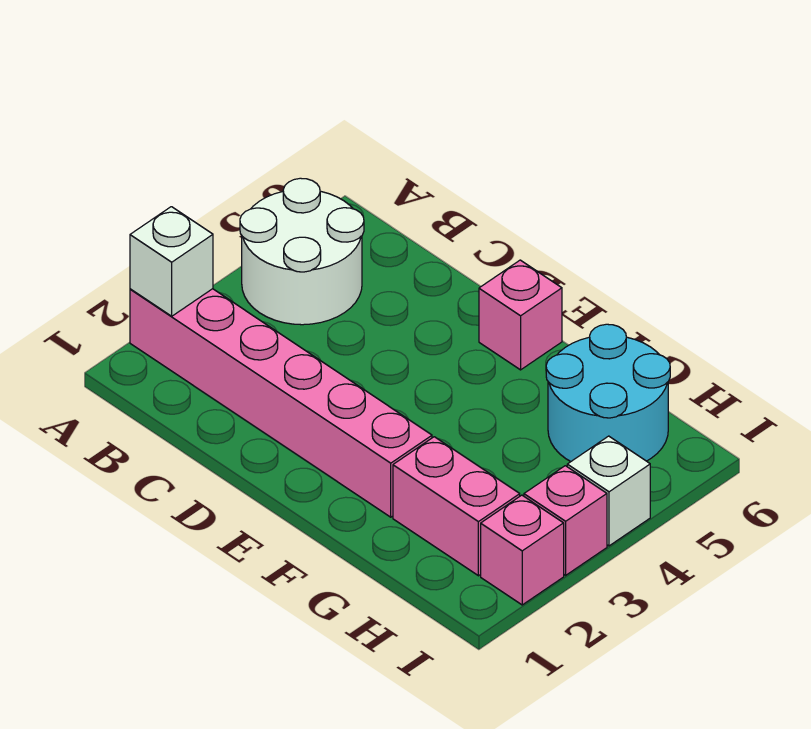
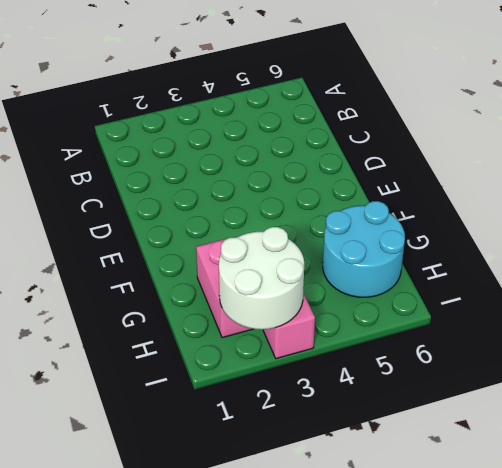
white round brick H2:I3 level 2 -> white round brick A4:B5 level 1
none -> pink brick A2:F2 level 1
none -> pink brick E6 level 1

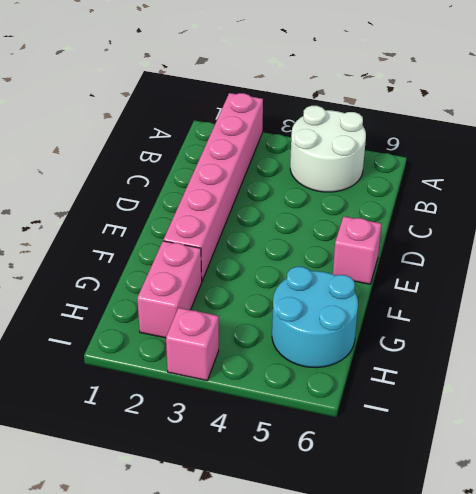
none -> pink brick I2 level 1
none -> white brick I4 level 1

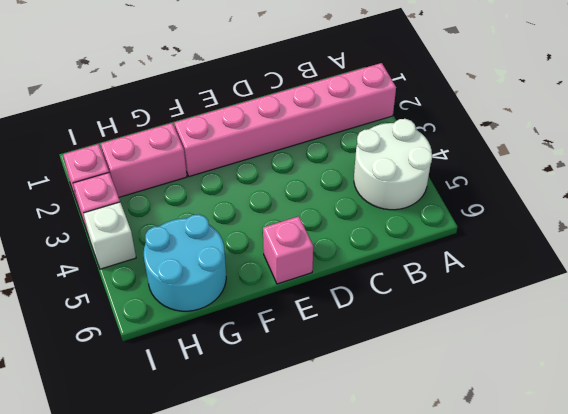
none -> white brick A2 level 2

